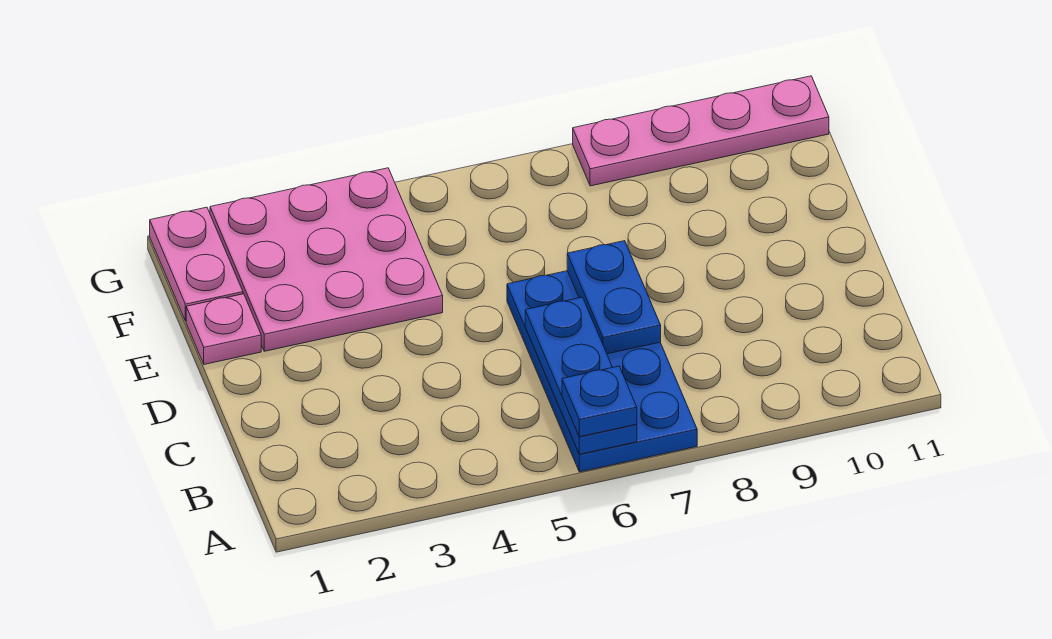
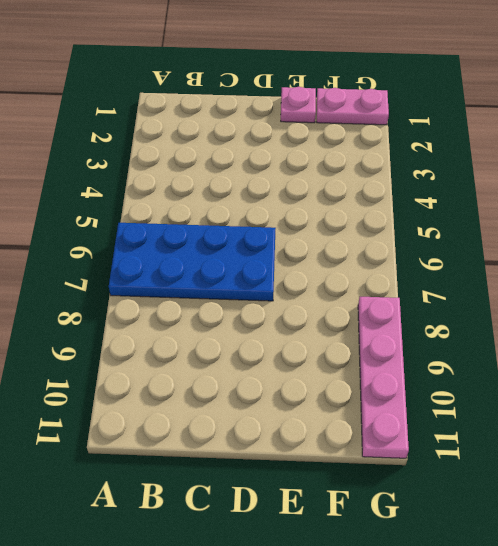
none -> pink plate E2:G4 level 1
none -> blue plate A6:C6 level 2

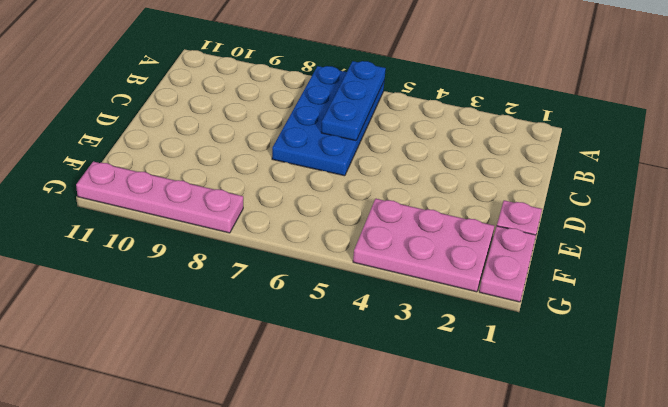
pink plate F2:G4 level 1 -> pink plate E2:G4 level 1
none -> blue plate C7:D7 level 2
none -> blue plate A6 level 3

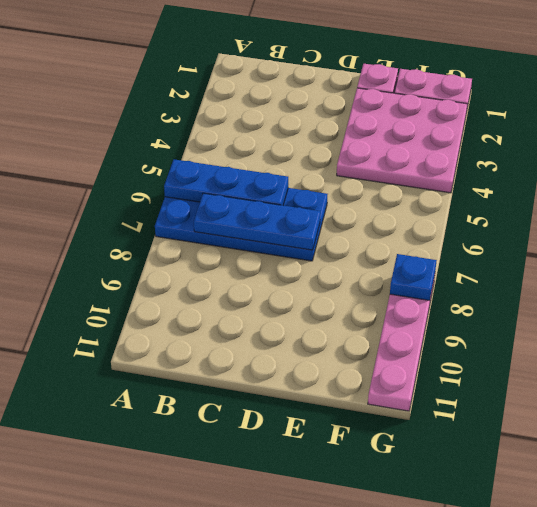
blue plate B7:D7 level 2 -> blue plate C7:D7 level 2
blue plate G8 level 2 -> blue plate A6 level 3

